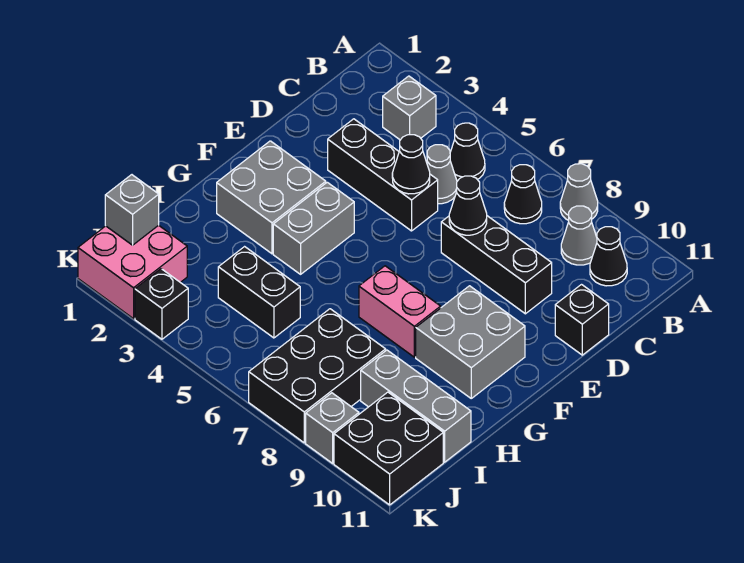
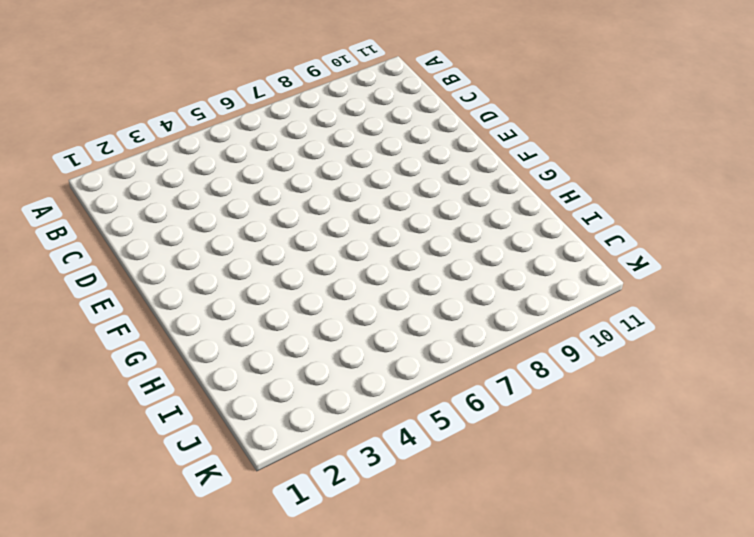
none -> grey cone A8 level 1
none -> grey brick B3 level 1
none -> black cone B5 level 1

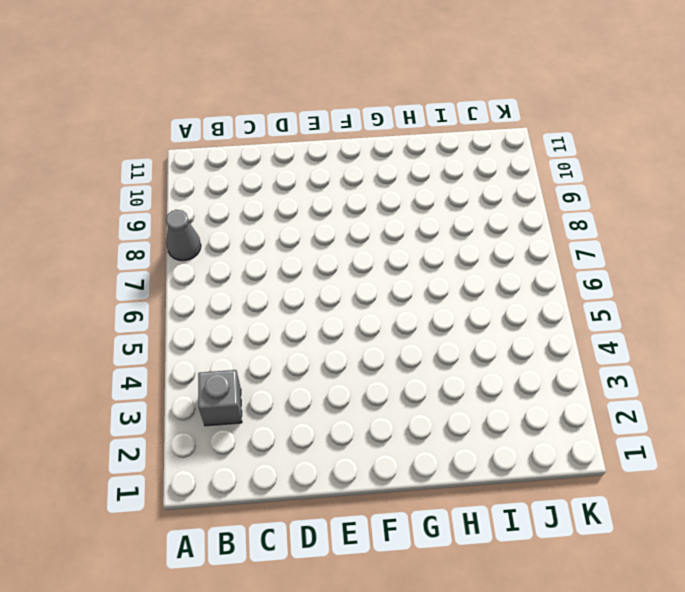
none -> black cone B5 level 1
none -> black cone B7 level 1
none -> grey cone B9 level 1

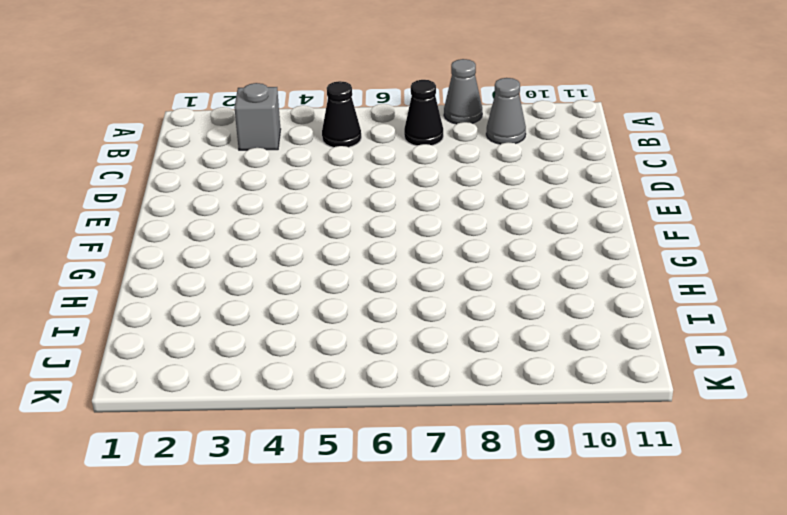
none -> black cone B10 level 1
none -> grey cone C5 level 1
none -> black brick D3:D5 level 1

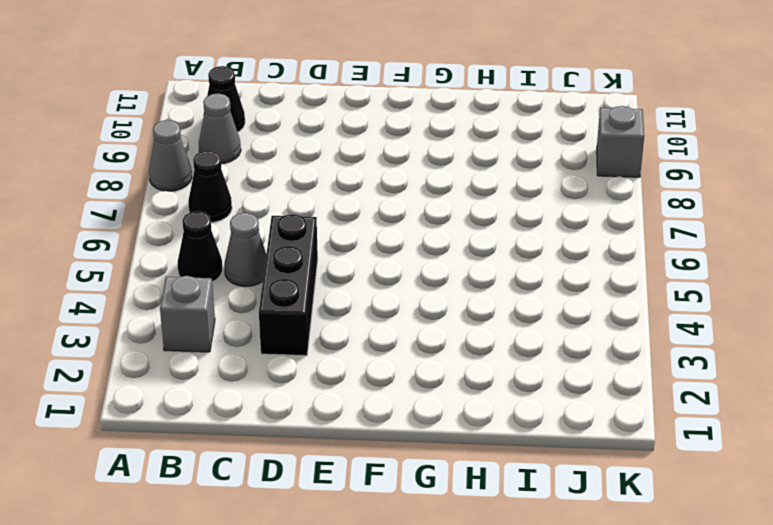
none -> black brick D7:D9 level 1
none -> black brick D11 level 1
none -> grey brick F2:G3 level 1

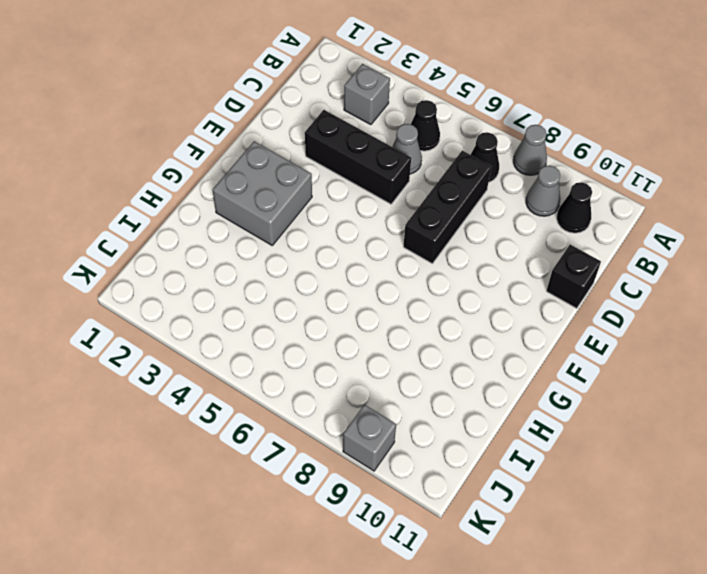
black brick C7:E7 level 1 -> black brick D7:D9 level 1
none -> grey brick F4:G4 level 1
none -> grey brick F9:G10 level 1
none -> pink brick G7:G8 level 1

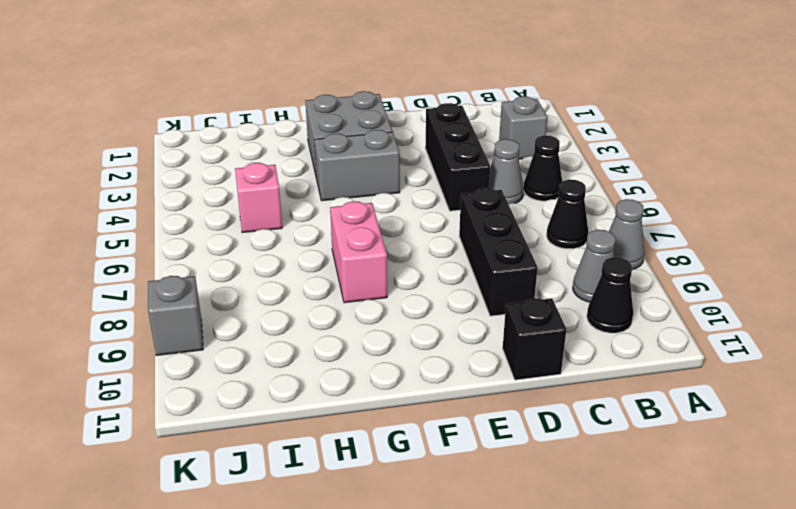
pink brick I5 level 1 -> black brick I4:I5 level 1
none -> grey brick F9:G10 level 1
none -> black brick I7:K8 level 1
none -> grey brick I9:I11 level 1

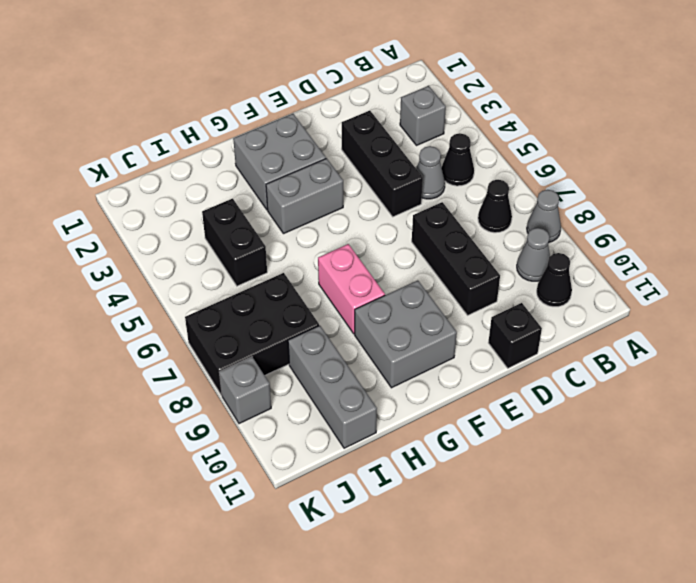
none -> pink brick J1:K2 level 1
none -> black brick J10:K11 level 1
none -> black brick K3 level 1

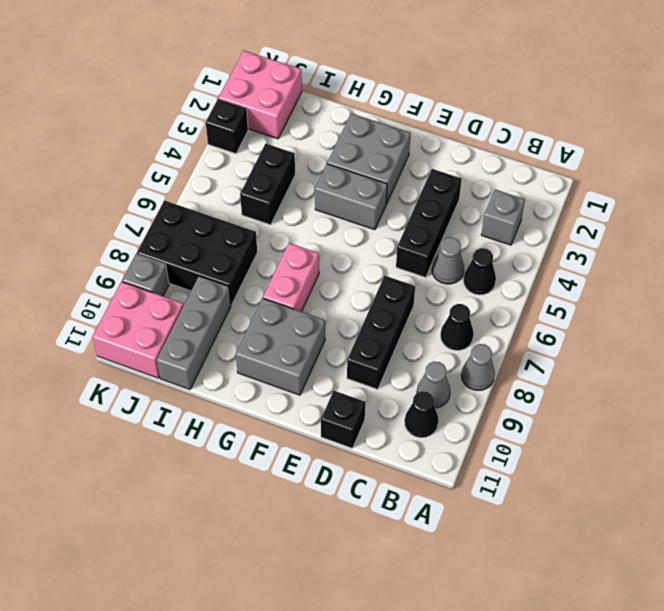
pink brick J10:K11 level 1 -> black brick J10:K11 level 1
none -> black cone D5 level 2
none -> black cone D7 level 2
none -> grey brick J1 level 2

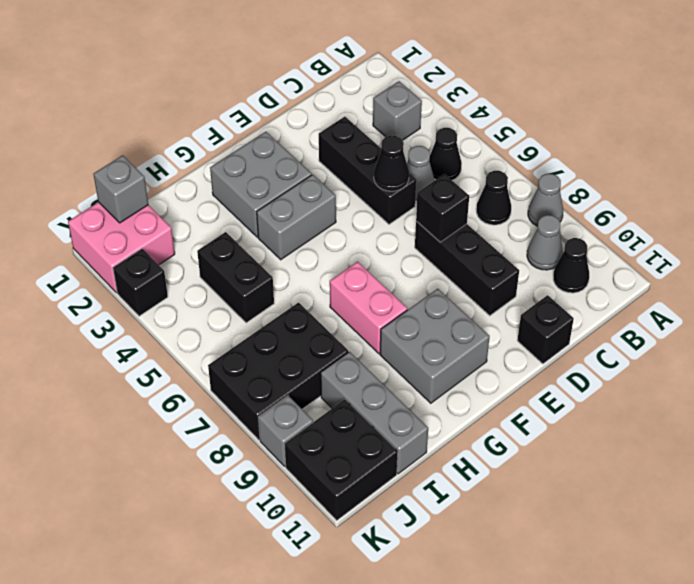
black brick D7 level 2 -> black cone D7 level 2

